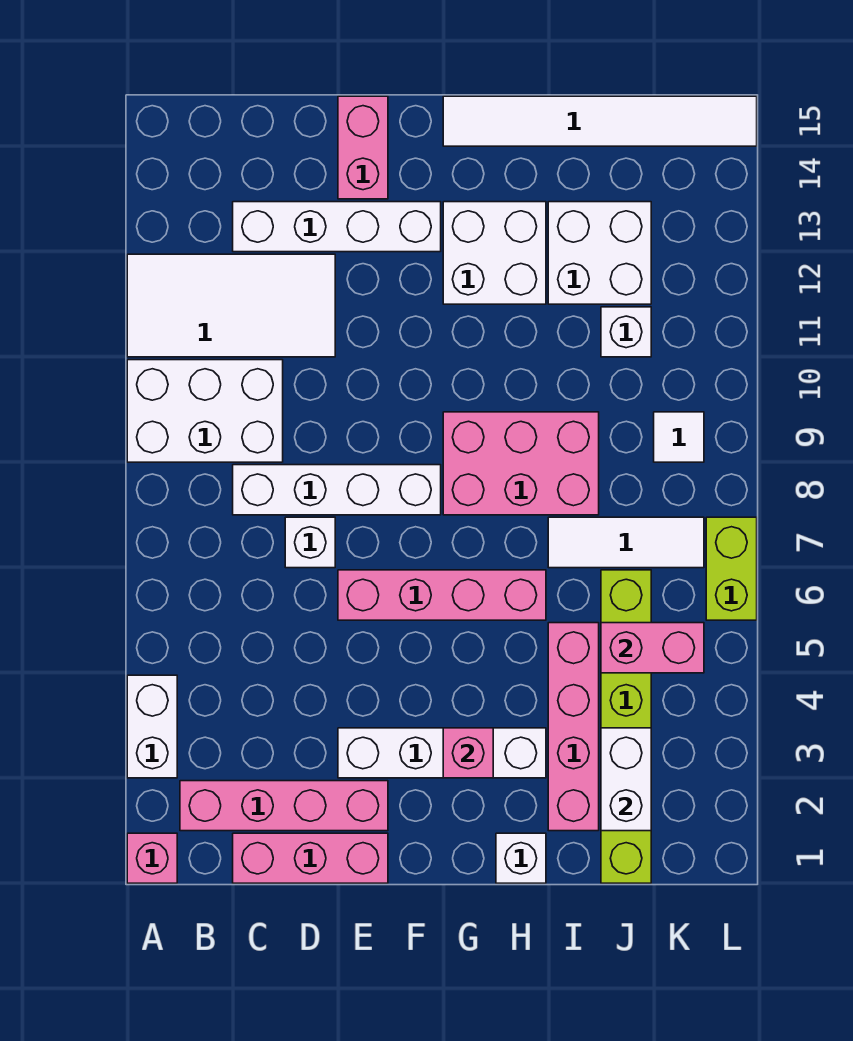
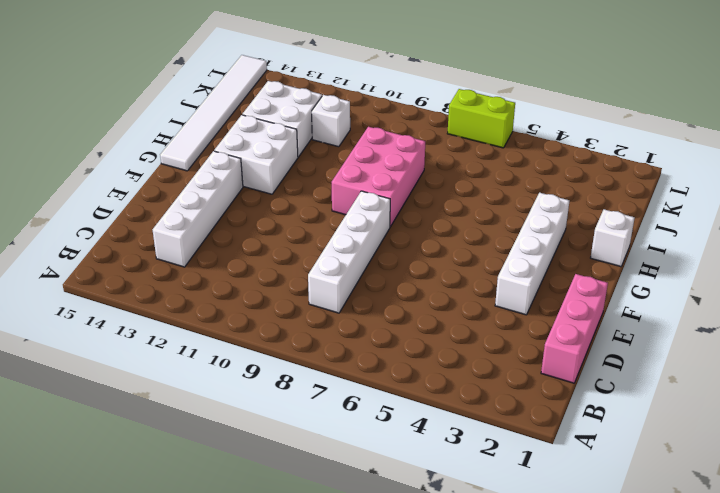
none -> pink brick A1 level 1
none -> white brick A3:A4 level 1
none -> white brick A9:C10 level 1

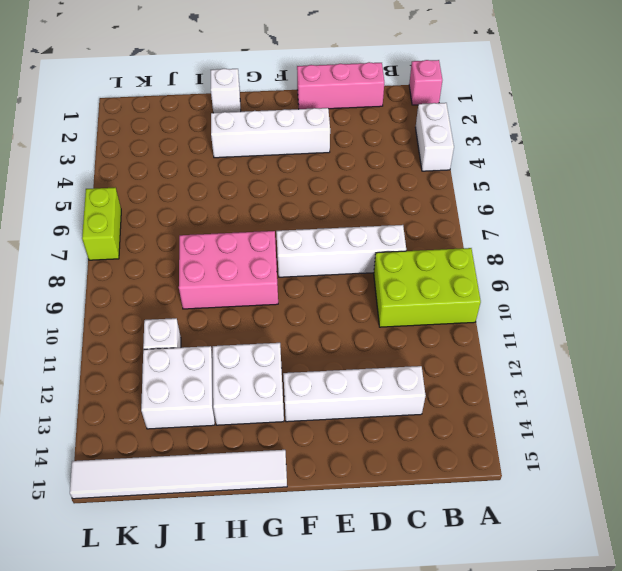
lime brick A9:C10 level 1 -> white brick A9:C10 level 1
none -> white tile A11:D12 level 1
none -> pink brick B2:E2 level 1
none -> white brick D7 level 1

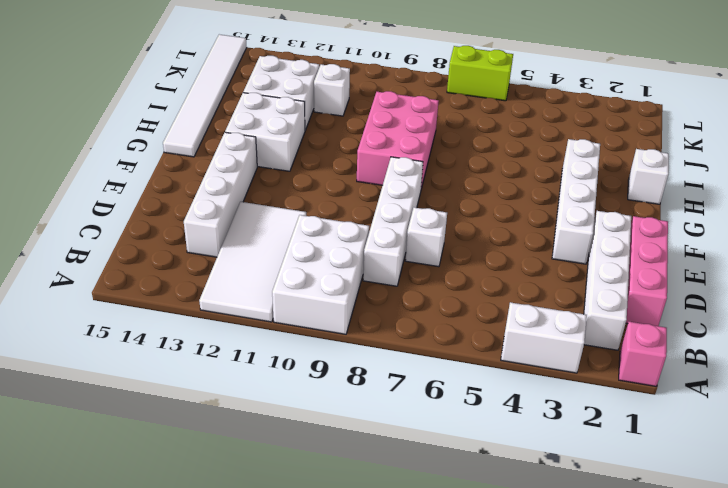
white brick B2:E2 level 1 -> pink brick B2:E2 level 1
none -> pink brick E6:H6 level 1
none -> pink brick E14:E15 level 1
none -> pink brick I2:I5 level 1

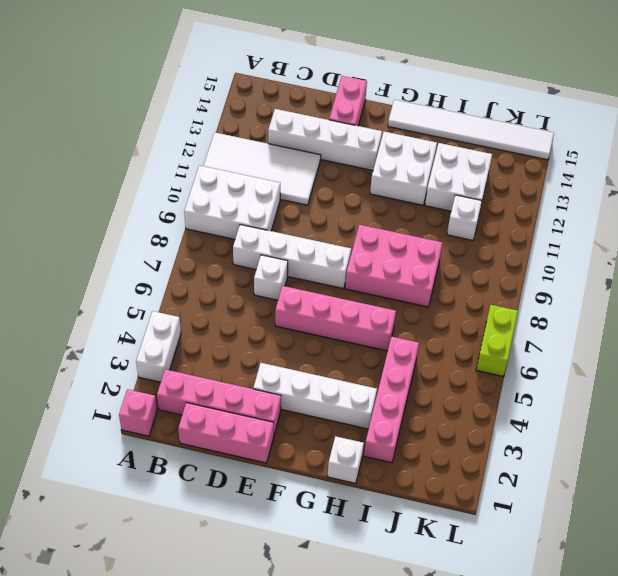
none -> white tile I7:K7 level 1
none -> lime brick J1:J6 level 1
none -> white tile K9 level 1

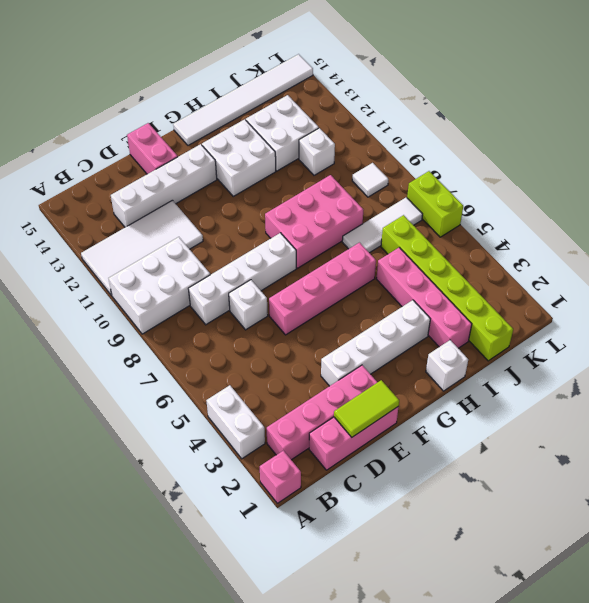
lime tile D1:E1 level 2 -> none
none -> pink brick G3 level 2
none -> white brick J2:J3 level 2
none -> pink brick J5:K5 level 2

